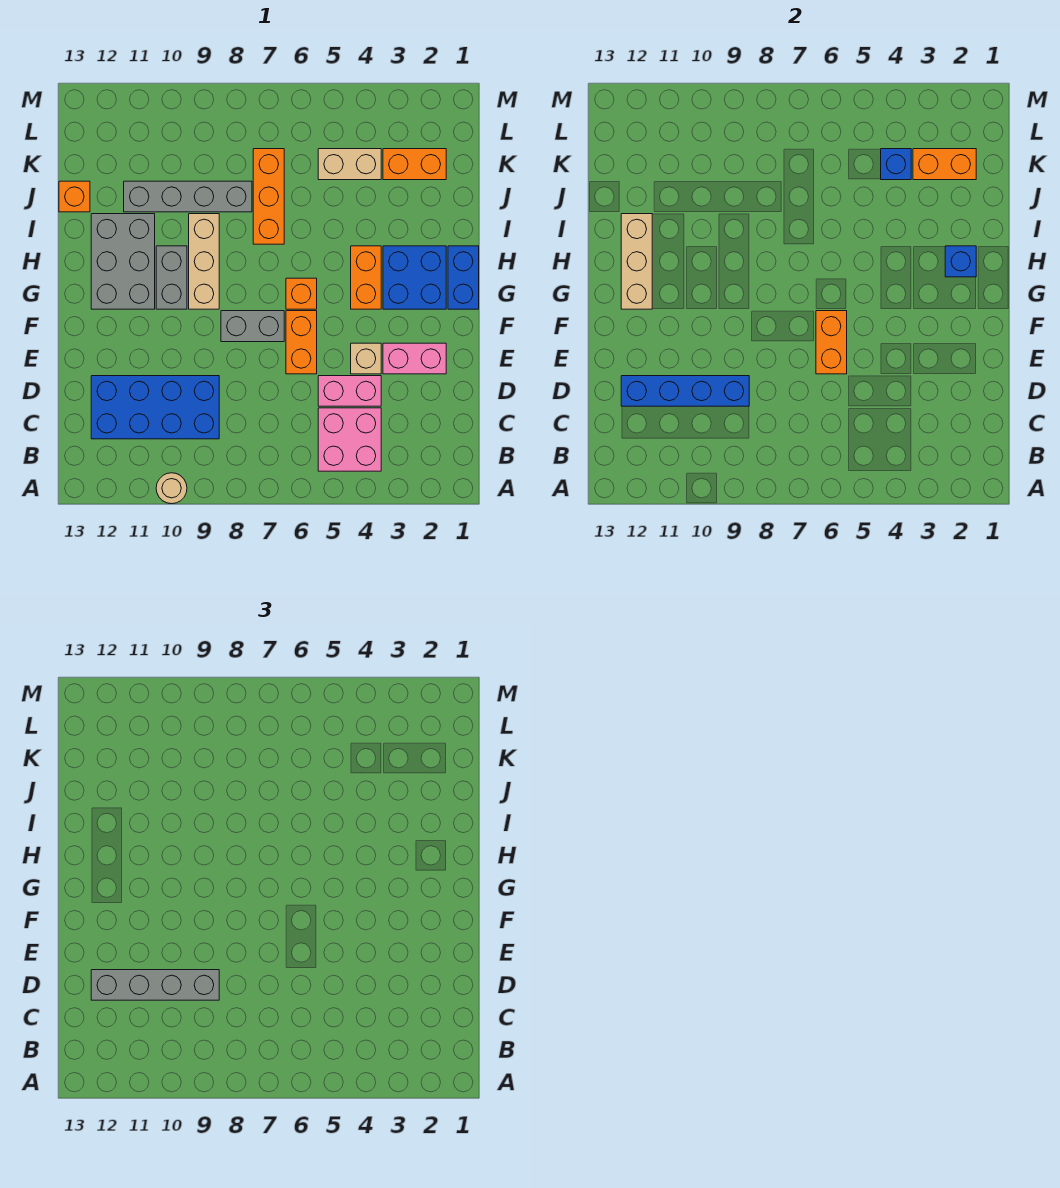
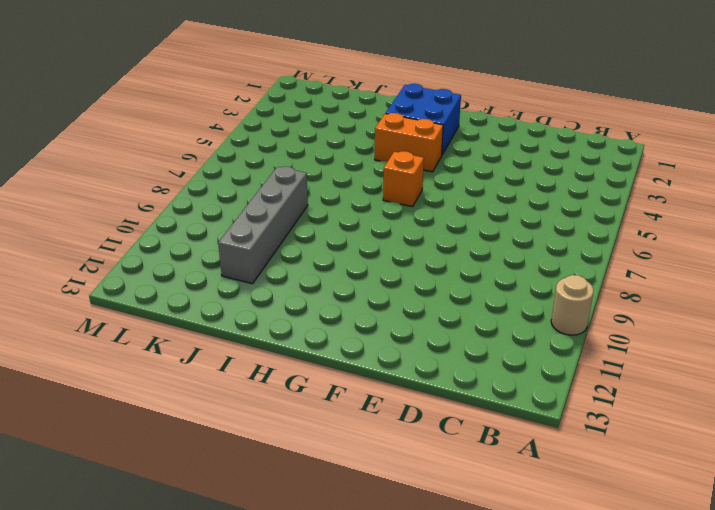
none -> pink brick B4:C5 level 1
none -> blue brick C9:D12 level 1
none -> pink brick D4:D5 level 1

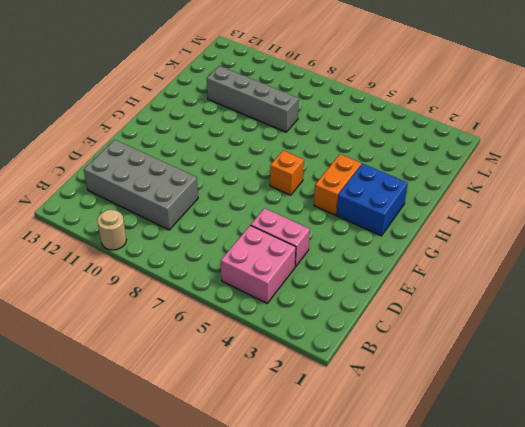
grey brick C9:D12 level 1 -> blue brick C9:D12 level 1
none -> pink brick E2:E3 level 1
none -> tan brick E4 level 1
none -> orange brick E6:F6 level 1

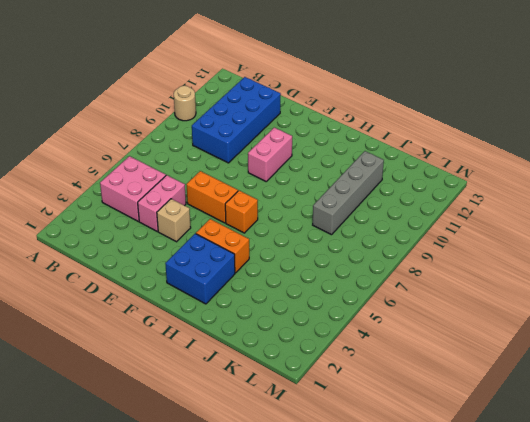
pink brick F9:F10 level 1 -> pink brick E2:E3 level 1
none -> grey brick F7:F8 level 1
none -> blue brick G1:H1 level 1
none -> tan brick G9:I9 level 1

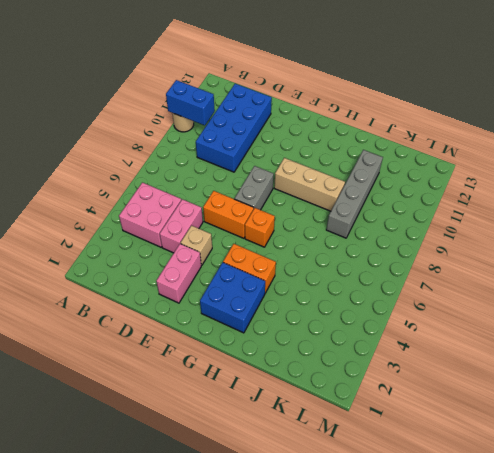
blue brick A10:B10 level 2 -> blue brick G1:H1 level 1
none -> grey brick G10:H10 level 1
none -> grey brick G11:I12 level 1
none -> orange brick I7:K7 level 1

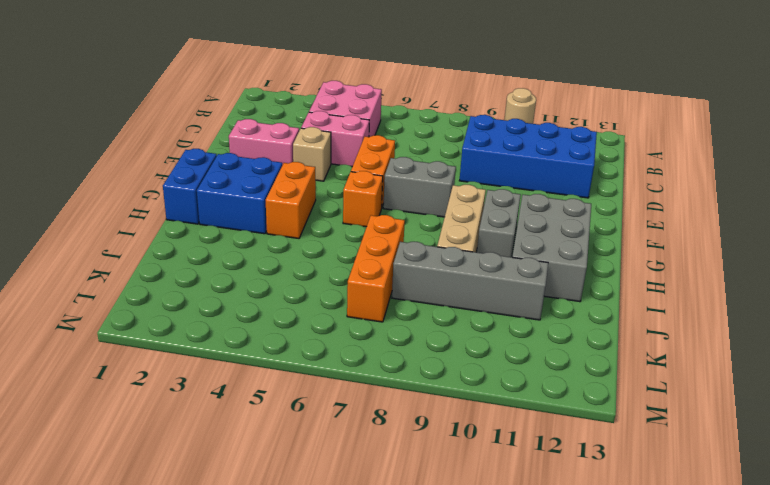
none -> orange brick J13 level 1
none -> orange brick K2:K3 level 1
none -> tan brick K4:K5 level 1

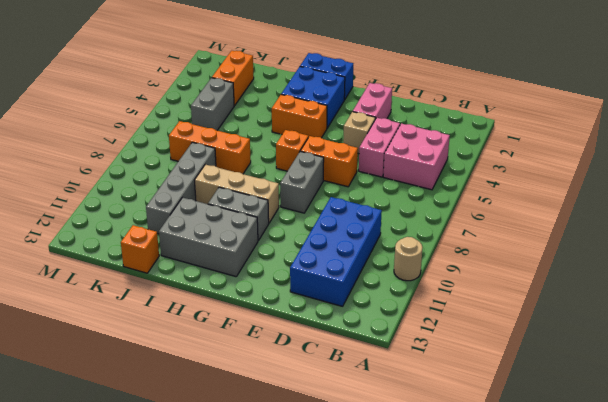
grey brick K4:K5 level 1 -> tan brick K4:K5 level 1
none -> blue brick D9:D12 level 2
none -> orange brick E6:F6 level 2
none -> tan brick G12:I12 level 2

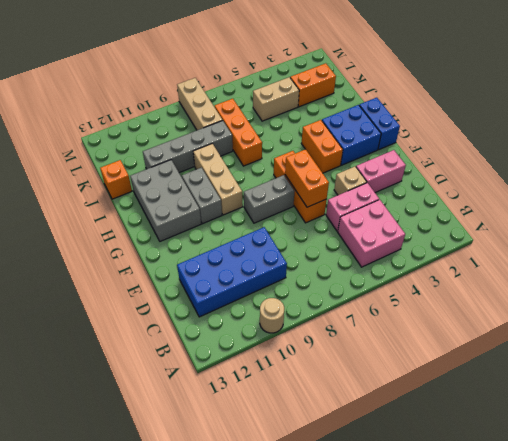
tan brick K8:M8 level 1 -> tan brick G12:I12 level 2
none -> blue brick D9:D12 level 2
none -> blue brick H2 level 2
none -> orange brick K2:K3 level 2

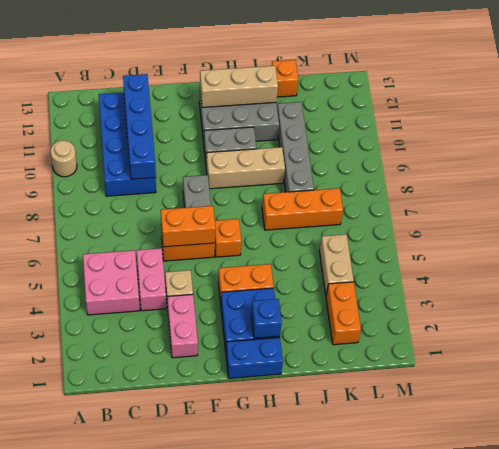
none -> orange brick K2:K3 level 2
none -> blue brick K4 level 2
none -> grey brick D9:D12 level 3

